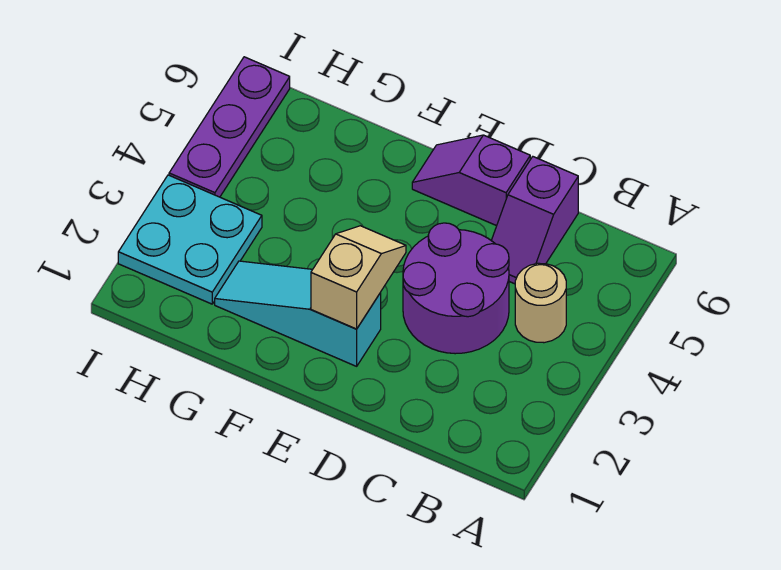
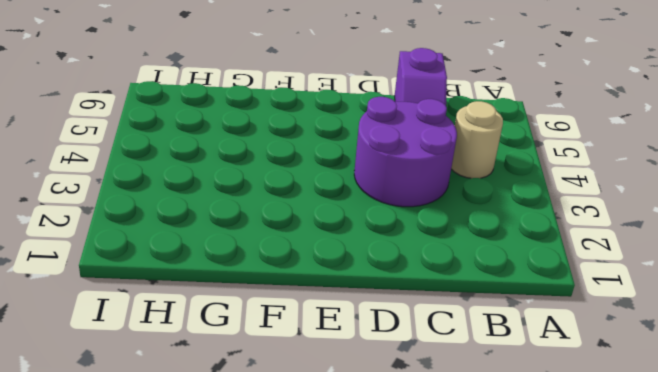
none -> purple slope D6:E6 level 1 top D
none -> cyan slope E2:G2 level 1 top E

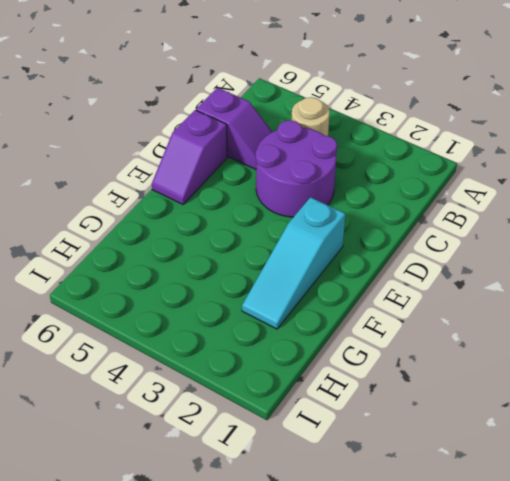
none -> cyan plate H2:I3 level 1
none -> purple plate I4:I6 level 1

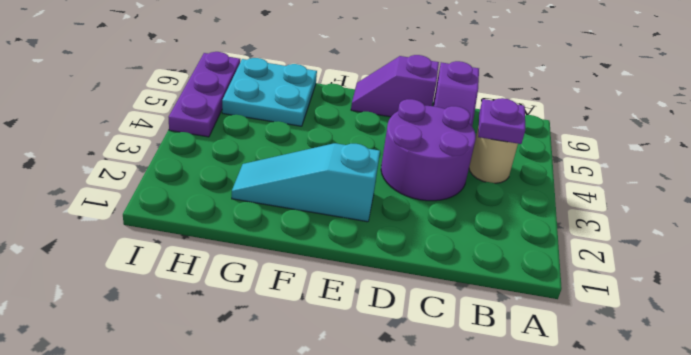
purple plate B4 level 2 -> none
cyan plate G5:H6 level 1 -> cyan plate H2:I3 level 1
none -> tan slope E2:E3 level 2 top 2

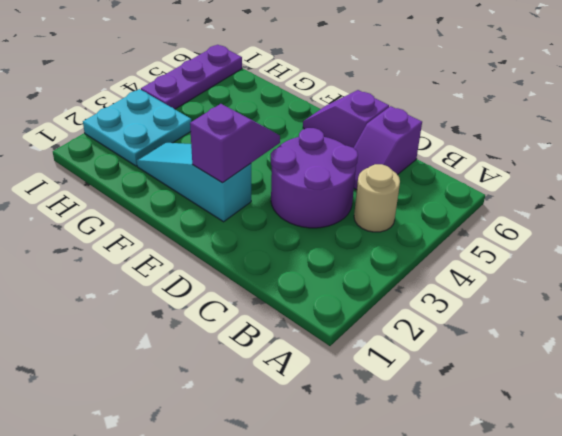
purple slope E2:E3 level 2 top 2 -> tan slope E2:E3 level 2 top 2

